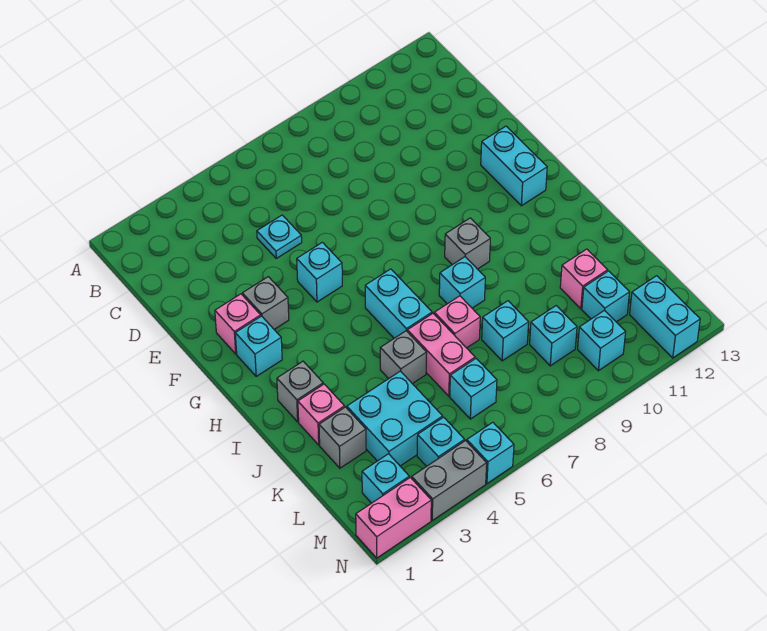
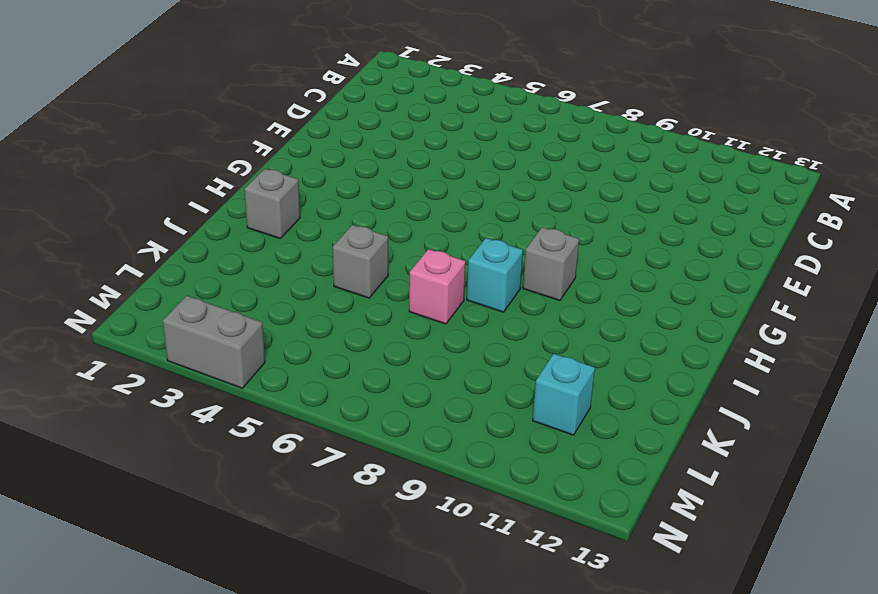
none -> cyan plate D5 level 1
none -> pink brick F2 level 1
none -> grey brick F3 level 1

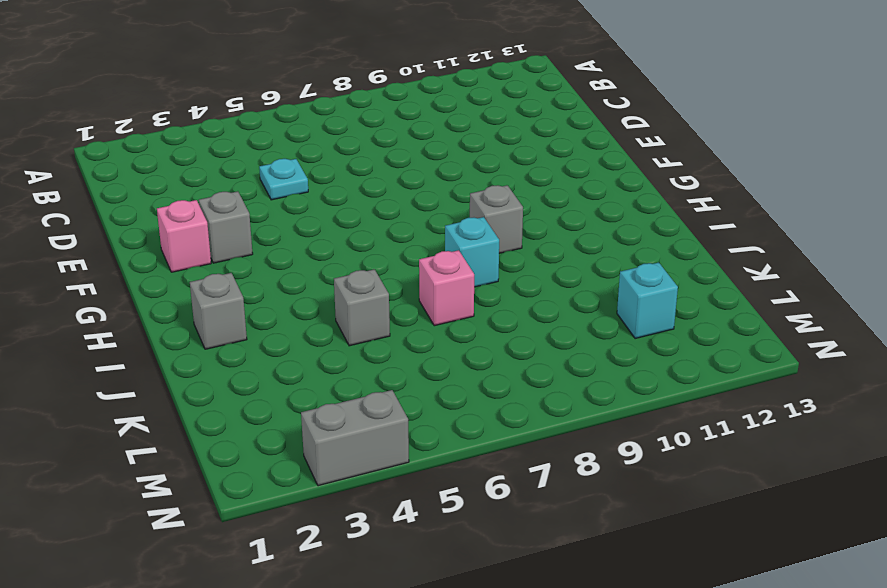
none -> cyan brick F5 level 1
none -> cyan brick F12:G12 level 1
none -> cyan brick G2 level 1

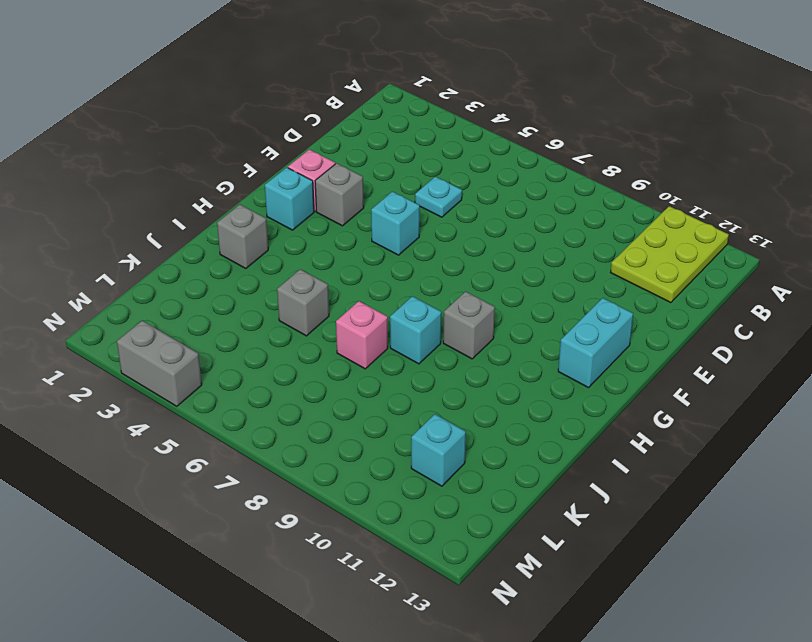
lime plate A11:C12 level 1 -> none
none -> cyan brick H6:I6 level 1
none -> pink brick J2 level 1
none -> pink brick J6:K6 level 1

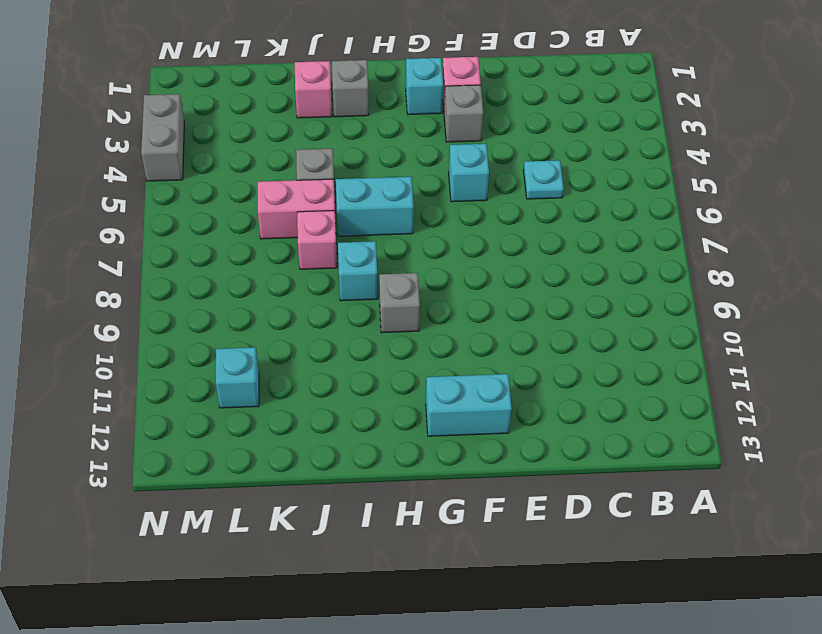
none -> grey brick K2 level 1
none -> cyan brick K3:L4 level 1
none -> cyan brick K8 level 1

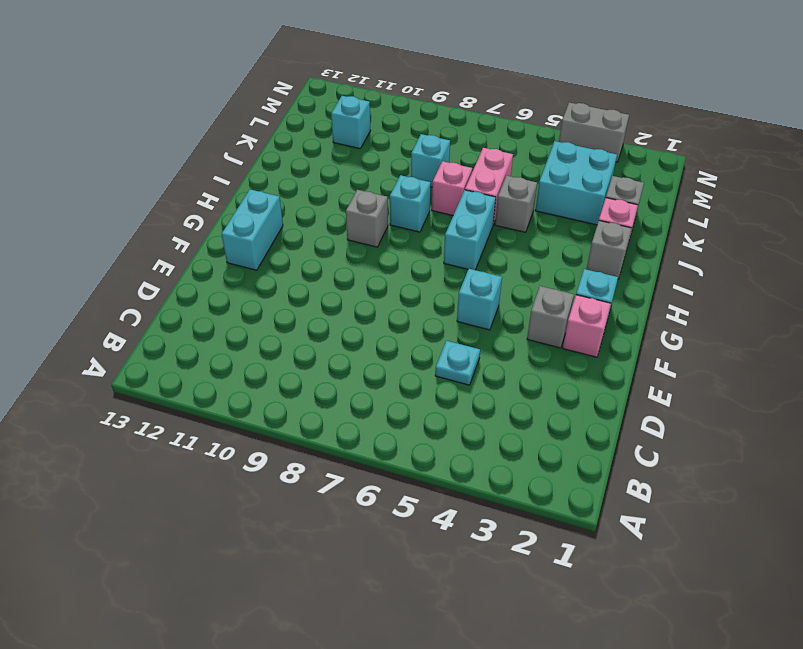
none -> pink brick K11 level 1
none -> cyan brick L6 level 1
none -> cyan brick L9 level 1

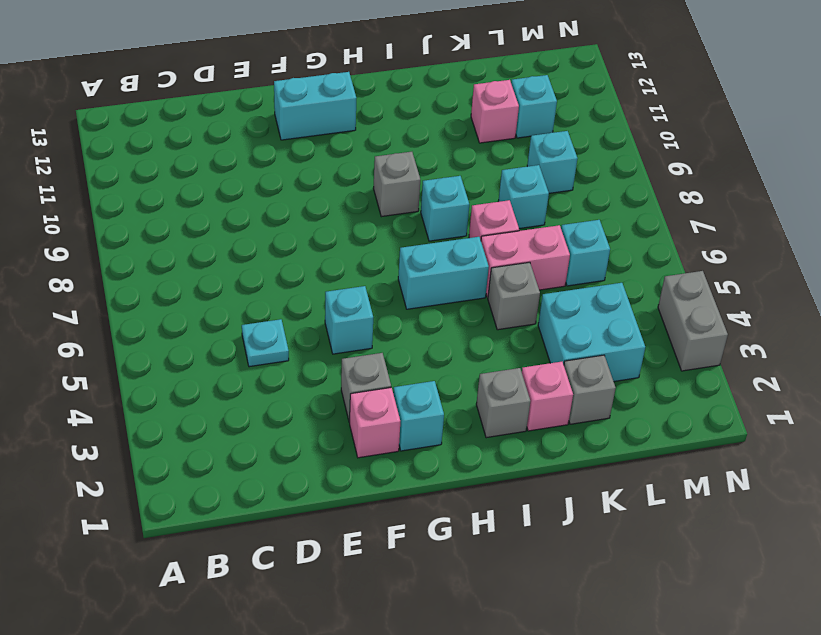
none -> cyan brick M2 level 1
none -> cyan brick M4 level 1
none -> cyan brick M10 level 1

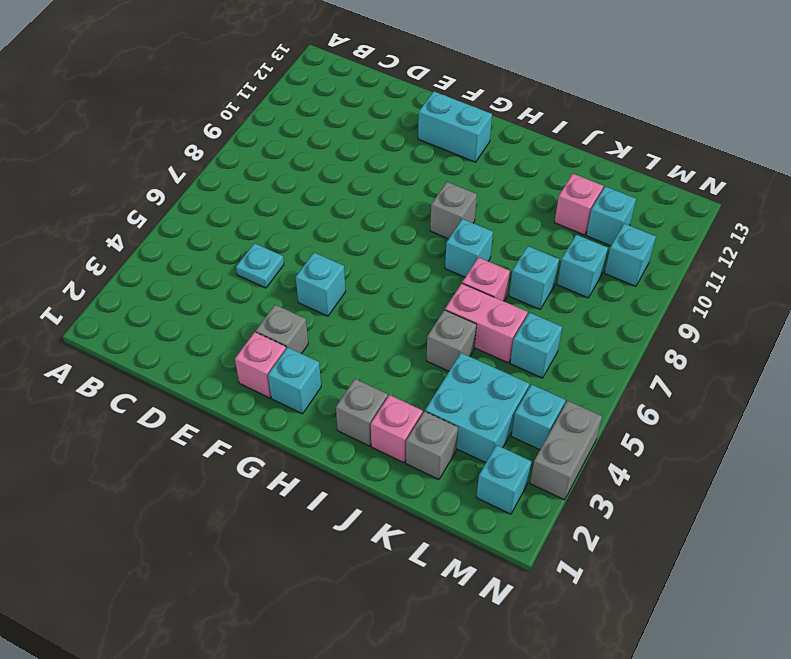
none -> cyan brick H6:I6 level 1
none -> cyan brick M12:N12 level 1
none -> pink brick N1:N2 level 1

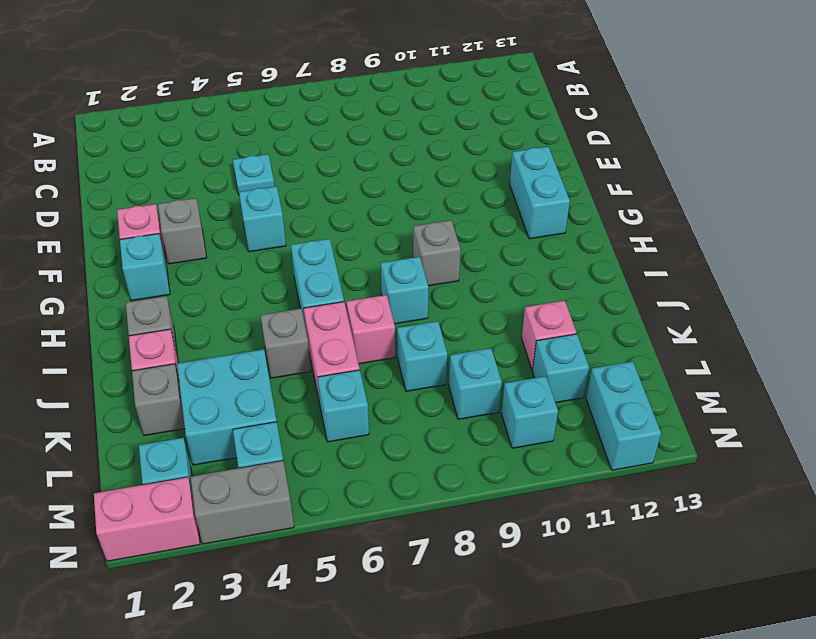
none -> cyan brick N5 level 1

